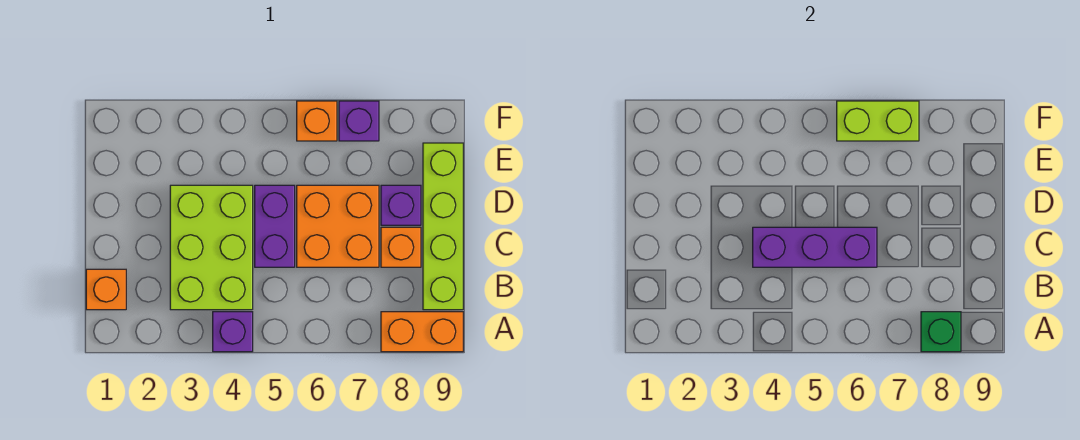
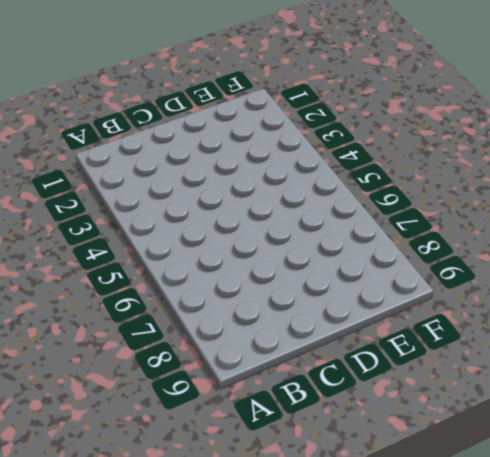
none -> purple brick A4 level 1
none -> orange brick A8:A9 level 1
none -> orange brick B1 level 1

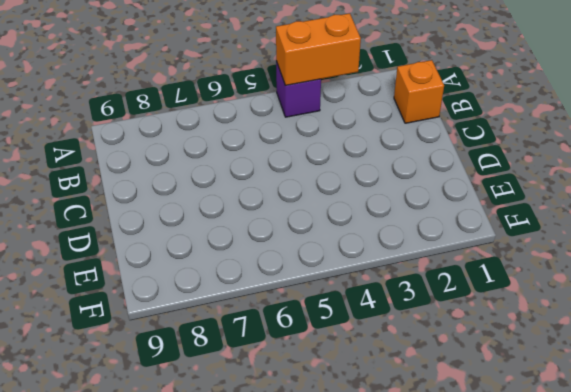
orange brick A3:A4 level 2 -> orange brick A8:A9 level 1
none -> lime brick B3:D4 level 1
none -> lime brick B9:E9 level 1
none -> purple brick C5:D5 level 1

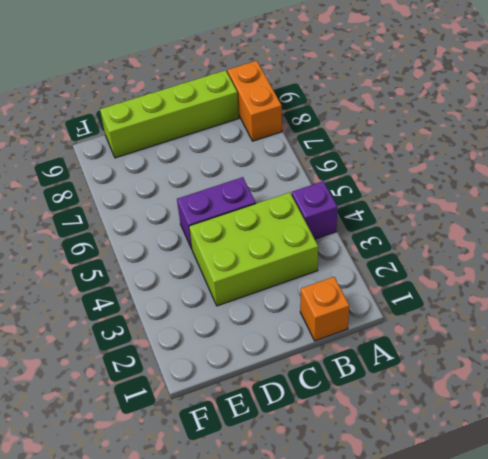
none -> orange brick C6:D7 level 1
none -> orange brick C8 level 1
none -> purple brick D8 level 1

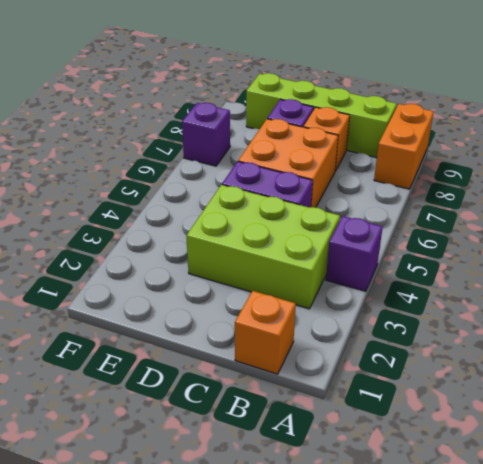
none -> orange brick F6 level 1
none -> green brick A8 level 2
none -> purple brick C4:C6 level 2

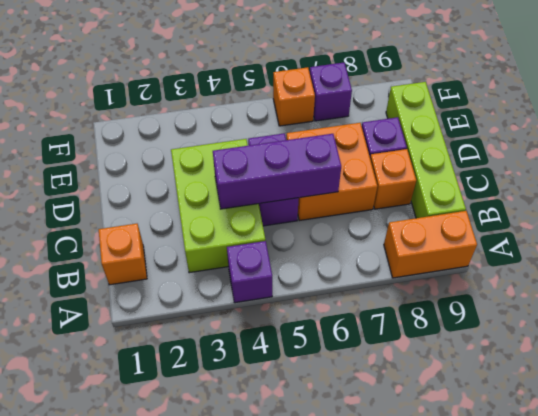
none -> green brick A8 level 2
none -> lime brick F6:F7 level 2

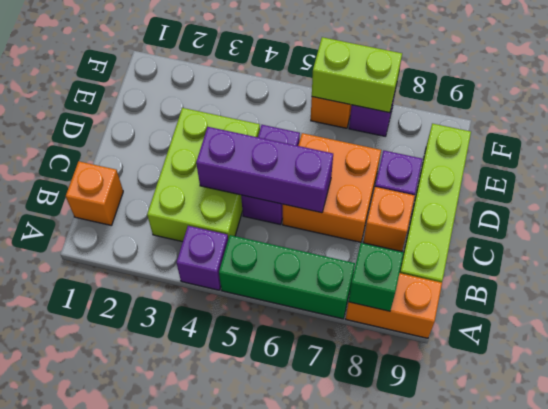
green brick A5:A7 level 1 -> none

